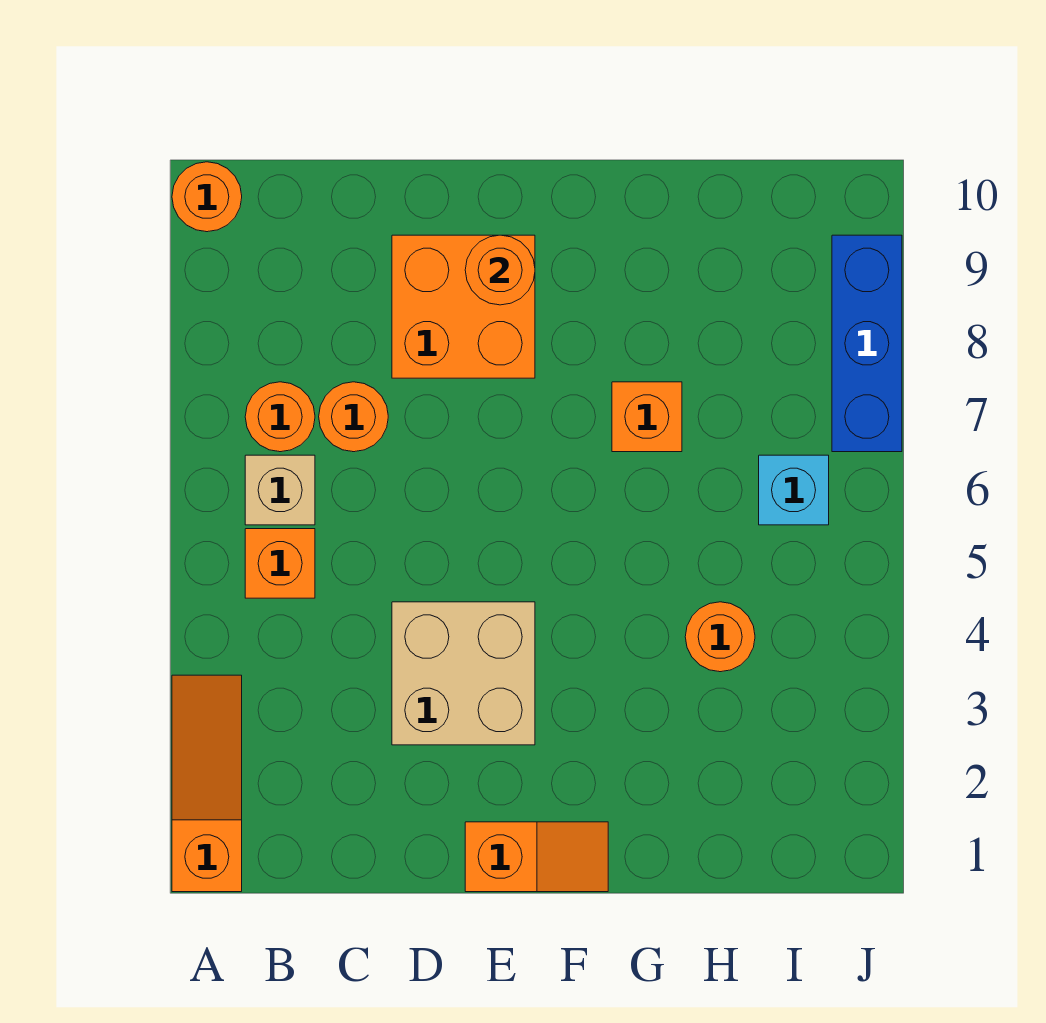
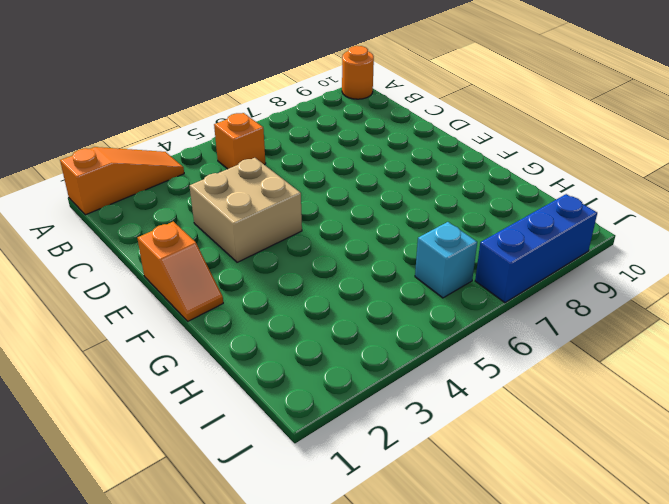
none -> tan brick B6 level 1
none -> orange round brick B7 level 1
none -> orange round brick C7 level 1

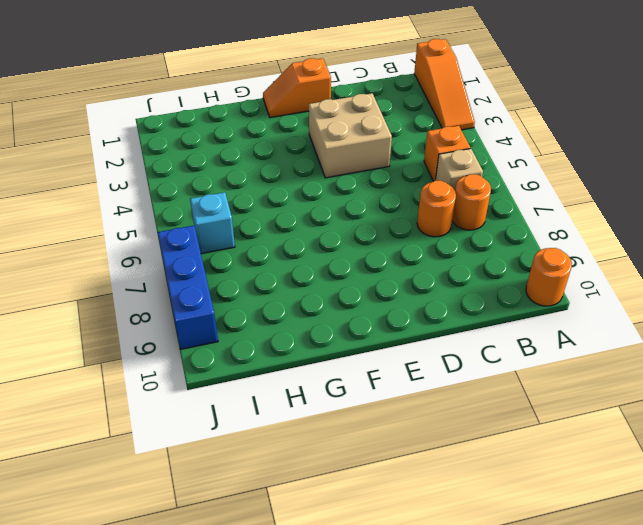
none -> orange brick D8:E9 level 1
none -> orange brick G7 level 1
none -> orange round brick H4 level 1

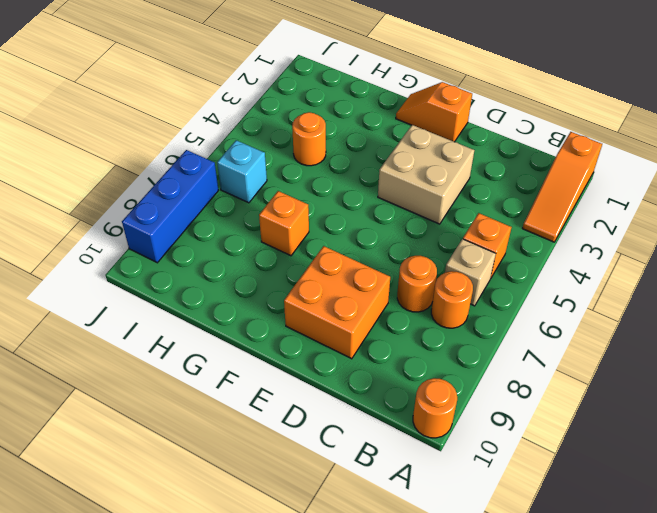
none -> orange round brick E9 level 2

